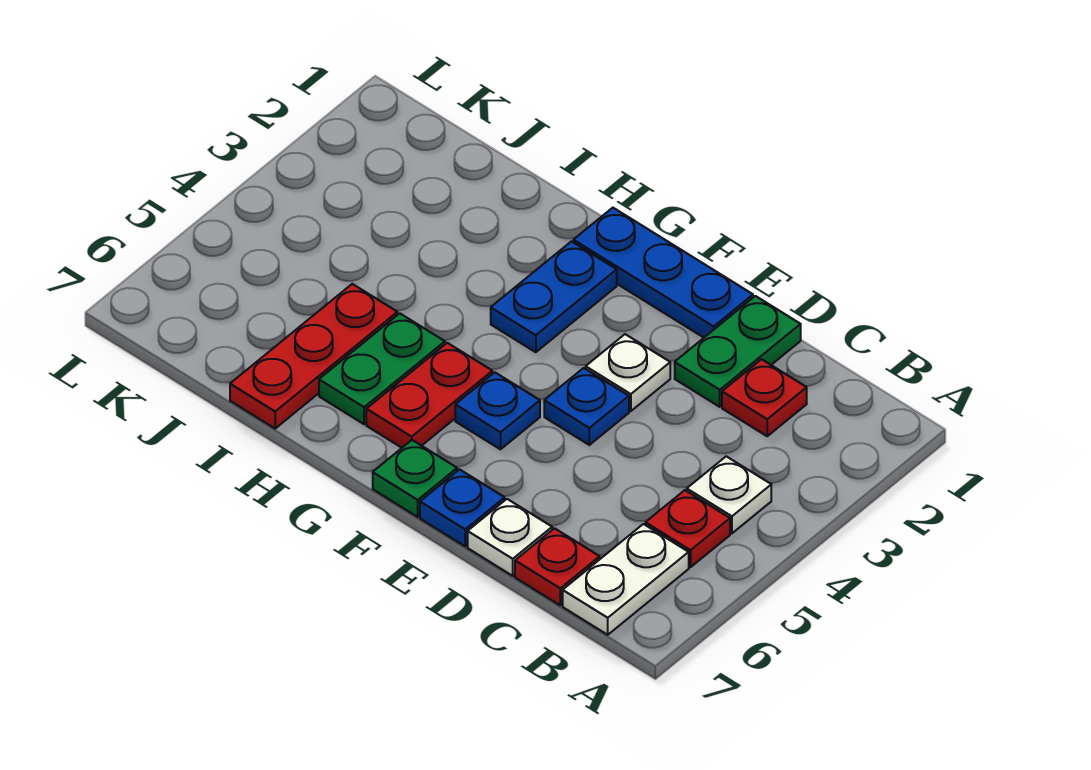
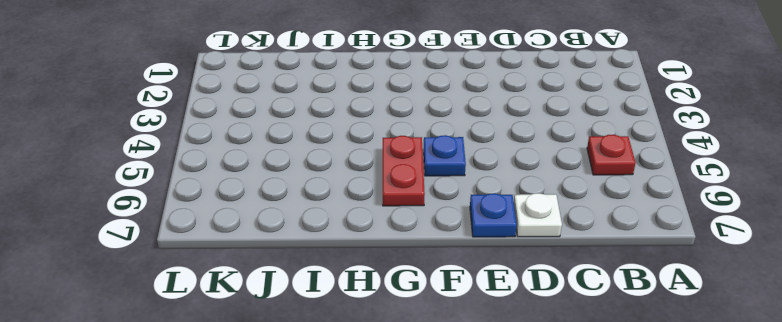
none -> white plate B4 level 1
none -> white plate B6:B7 level 1
none -> red plate C2 level 1

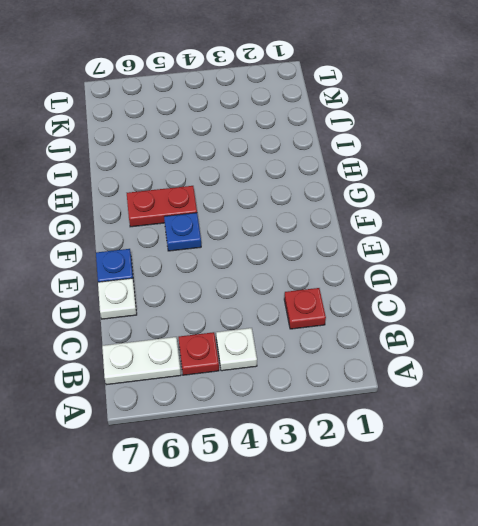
none -> red plate C7 level 1
none -> green plate D1:D2 level 1
none -> blue plate E1:G1 level 1

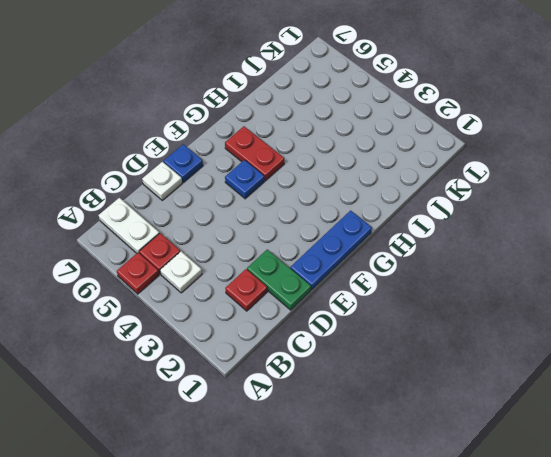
red plate A5 level 1 -> red plate C7 level 1
none -> white plate E3 level 1
none -> blue plate E4 level 1
none -> green plate F7 level 1

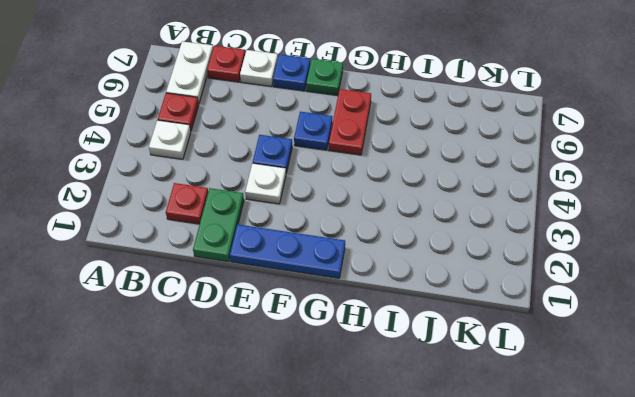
none -> blue plate G2:G3 level 1
none -> green plate H5:H6 level 1
none -> red plate I5:I7 level 1

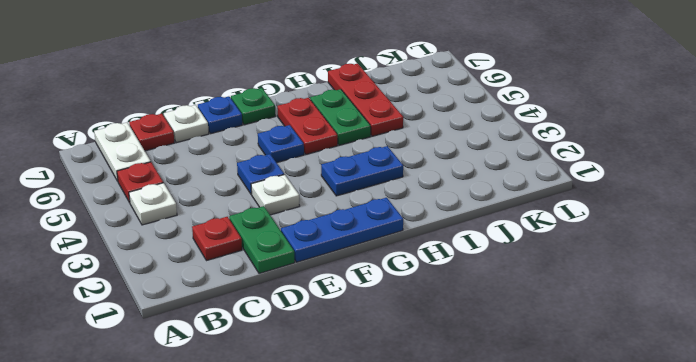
blue plate G3:H3 level 1 -> blue plate G2:G3 level 1

